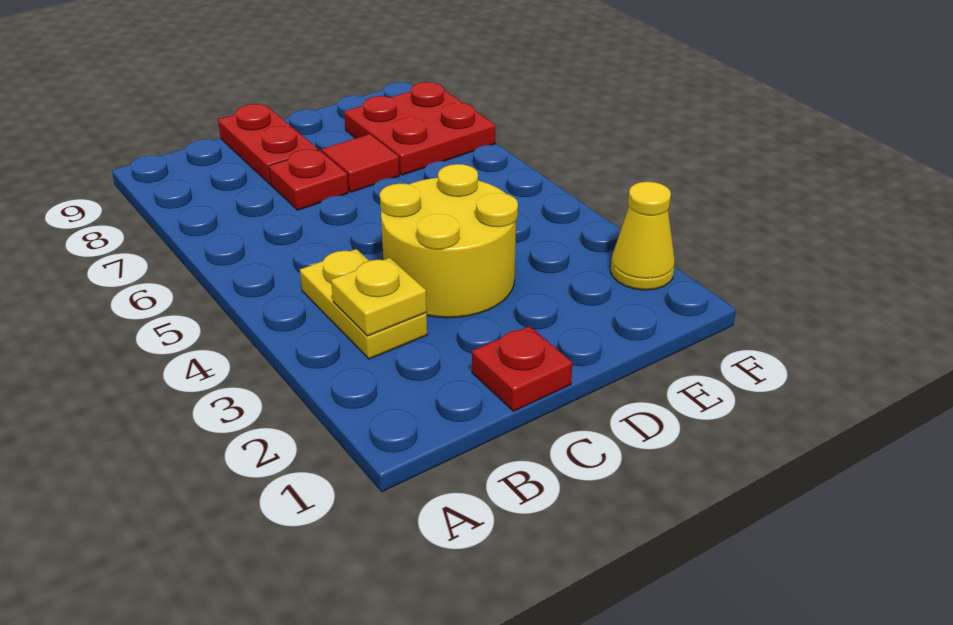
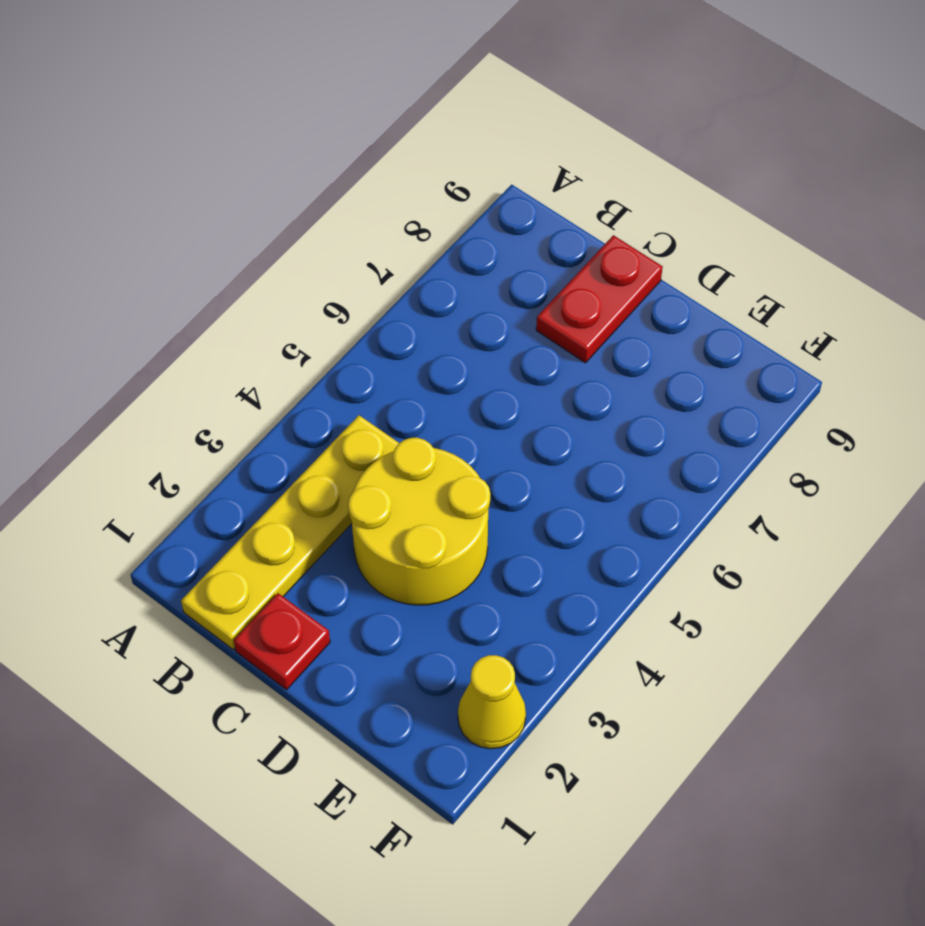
yellow plate B1:B4 level 1 -> yellow plate B3:B4 level 1
none -> red plate C7 level 1
none -> red tile D7 level 1

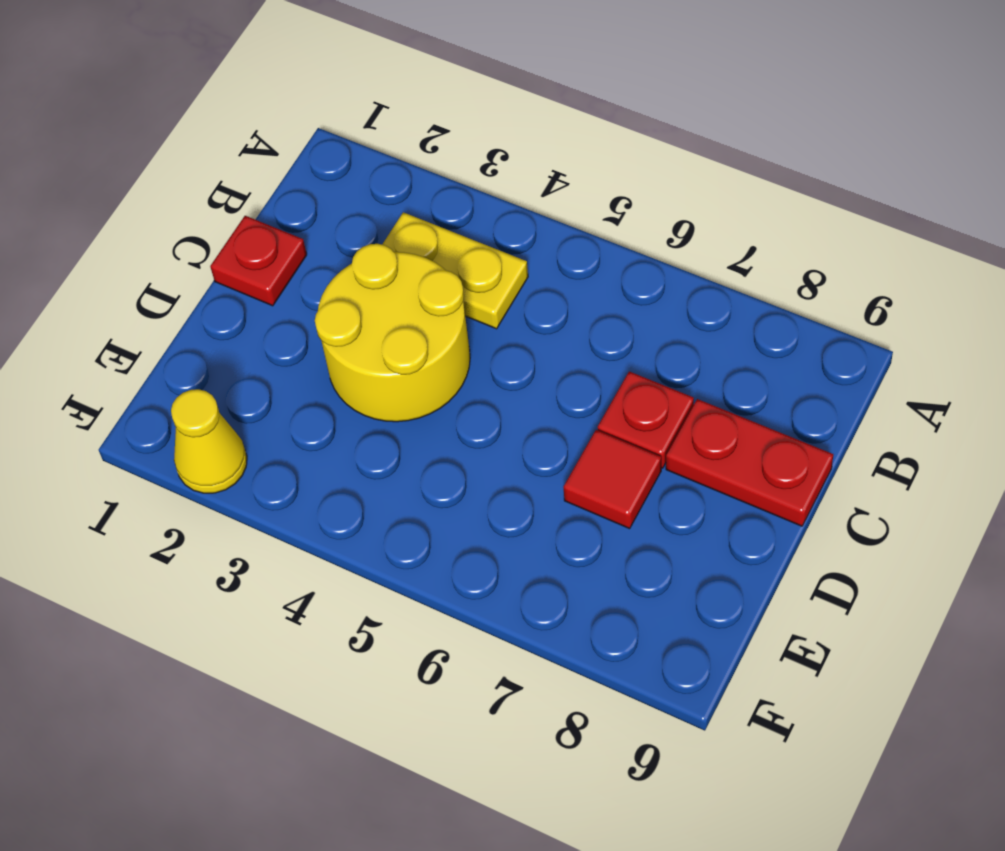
none -> red plate E7:F8 level 1
none -> yellow plate B3 level 2

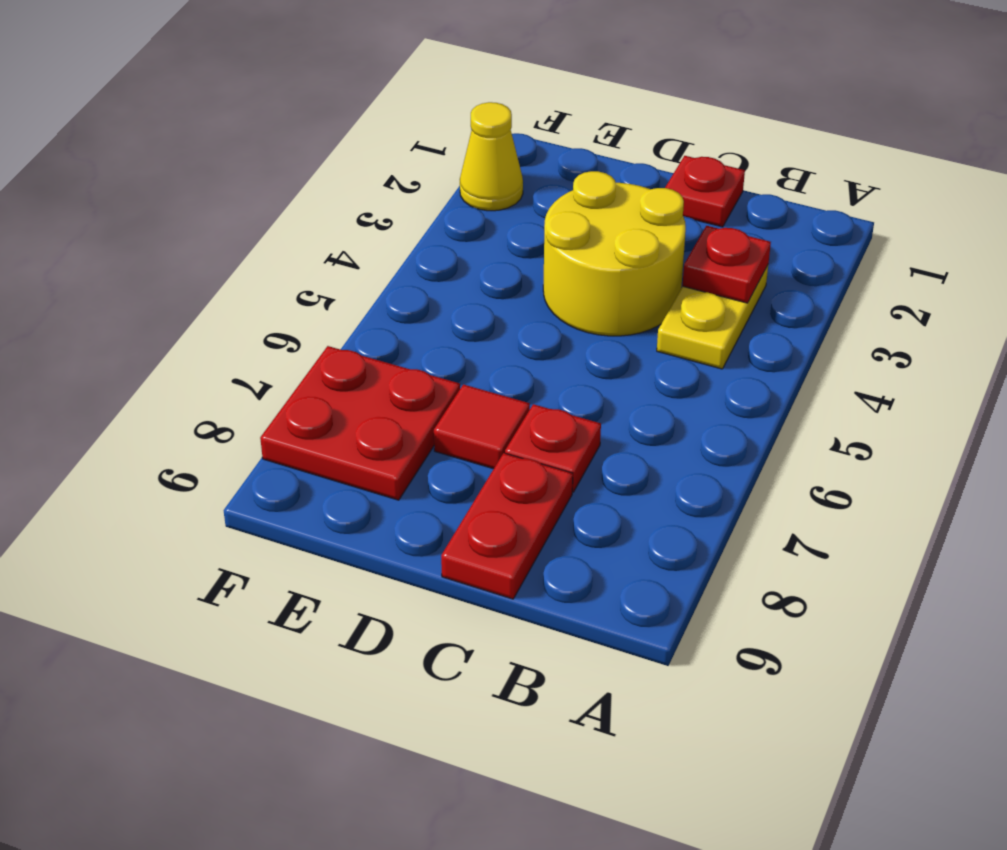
red plate B3 level 2 -> yellow plate B3 level 2

